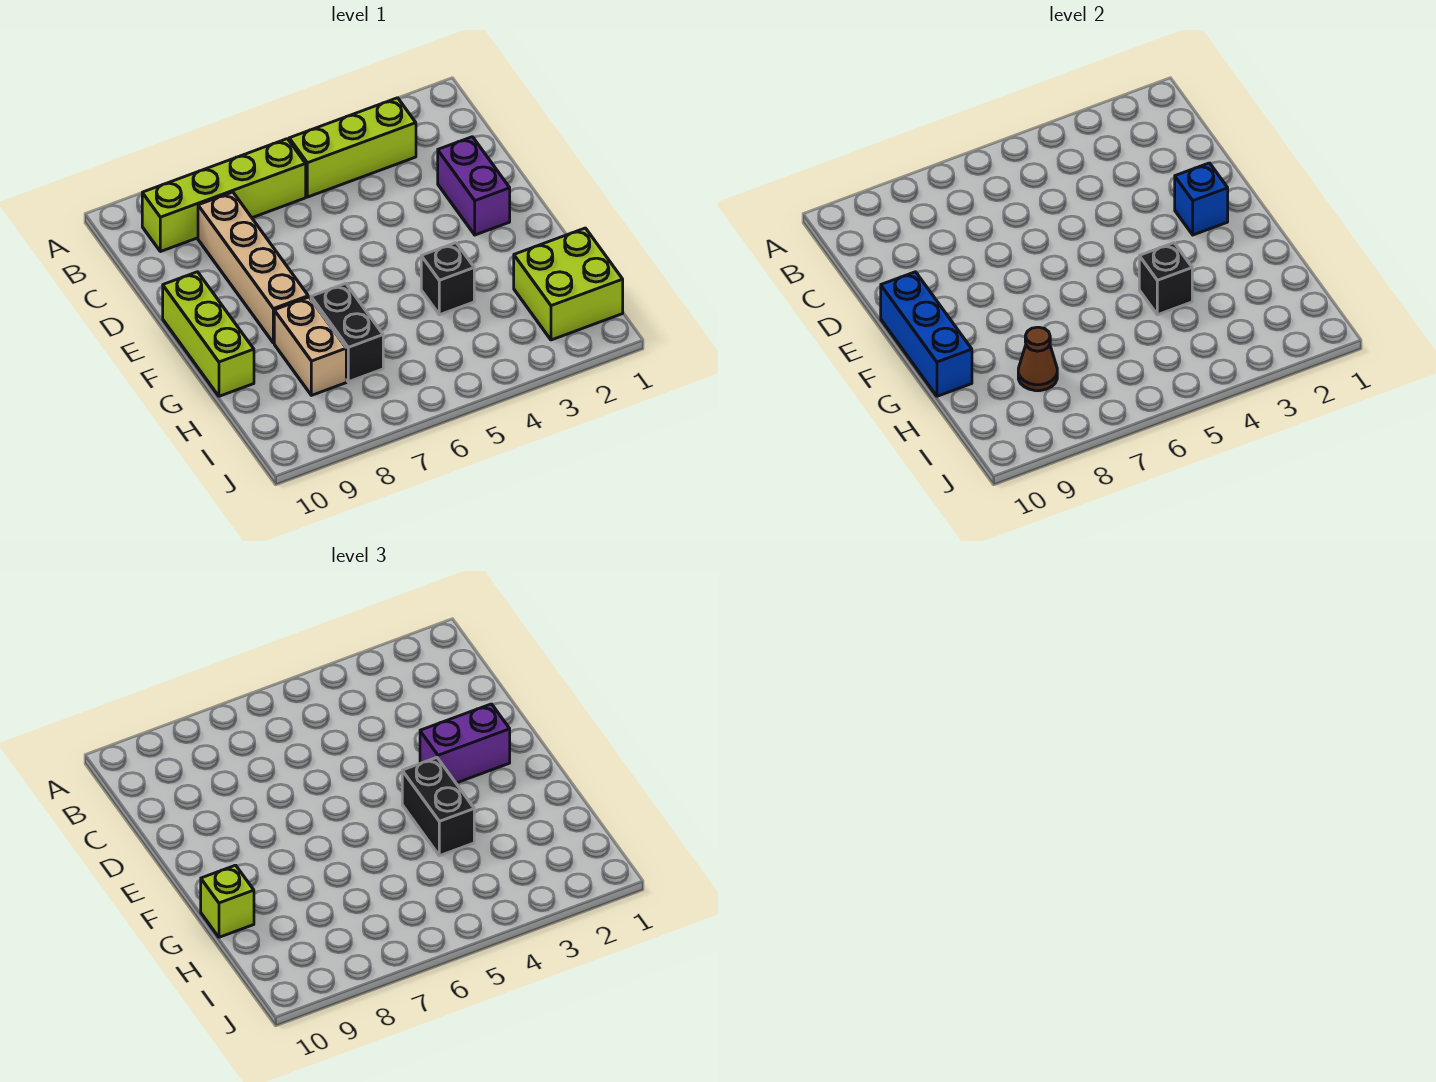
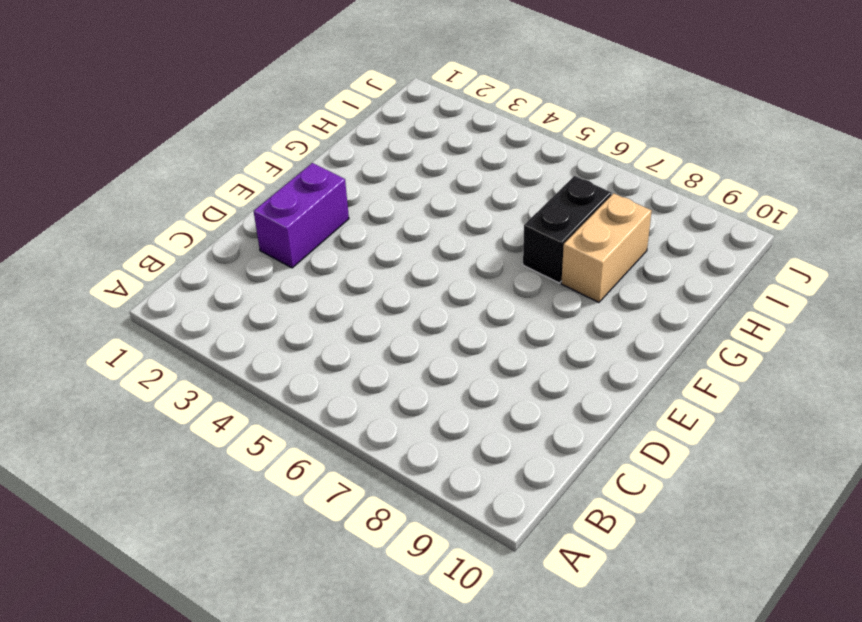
none -> lime brick B3:B5 level 1
none -> lime brick B6:B9 level 1
none -> tan brick C8:F8 level 1

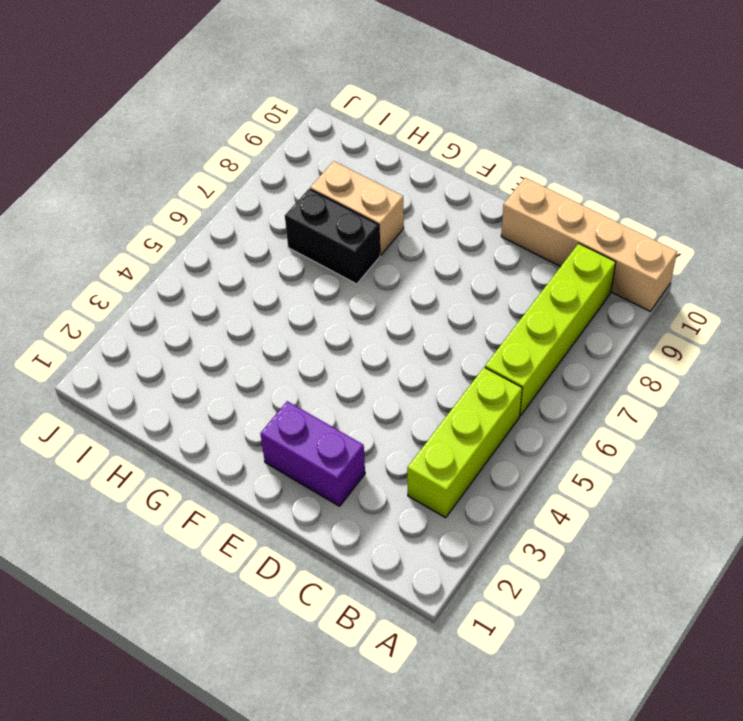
tan brick A10:D10 level 1 -> tan brick C8:F8 level 1
none -> lime brick E10:G10 level 1
none -> black brick G4 level 1
none -> lime brick H1:I2 level 1

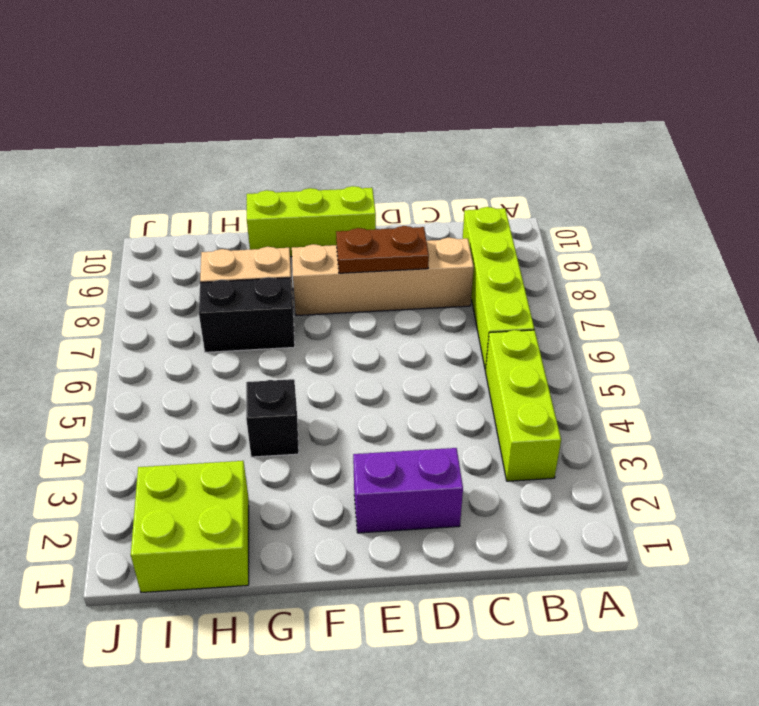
brown plate D8:E8 level 2 -> none
none -> blue brick E2 level 2
none -> blue brick E10:G10 level 2
none -> black brick G4 level 2

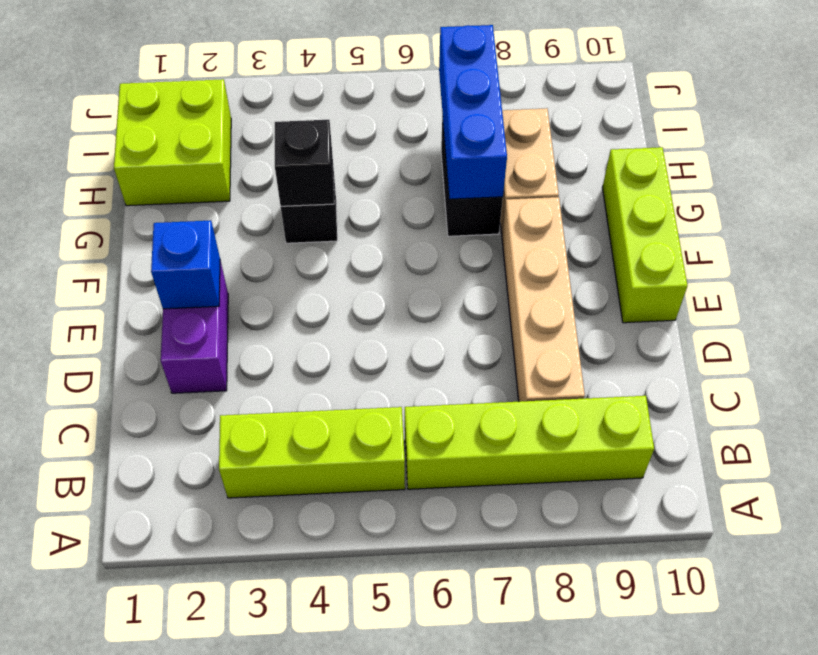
blue brick G7:I7 level 2 -> blue brick E10:G10 level 2
none -> brown cone H8 level 2
none -> purple brick E2:E3 level 3
none -> black brick F4:G4 level 3

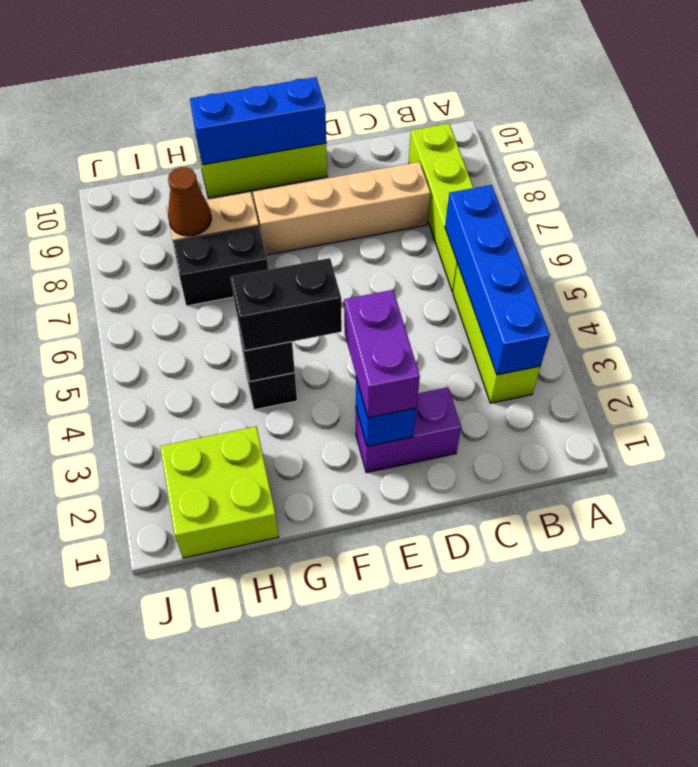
blue brick B3:B6 level 2 -> none
none -> lime brick G10 level 3

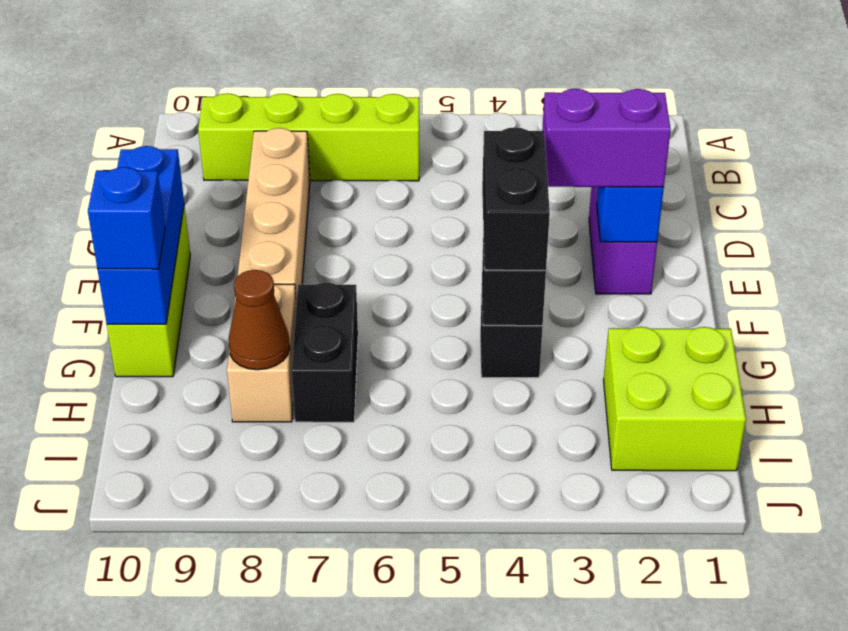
blue brick G10 level 3 -> lime brick G10 level 3
none -> lime brick B3:B5 level 1

